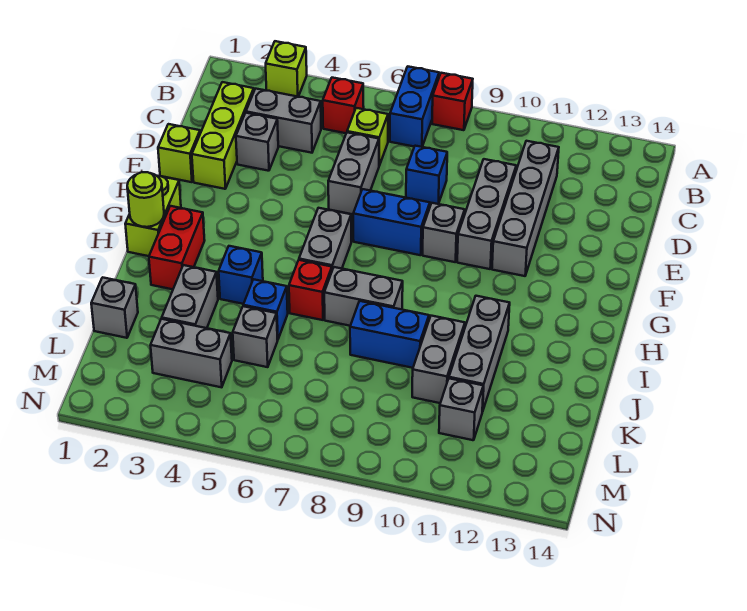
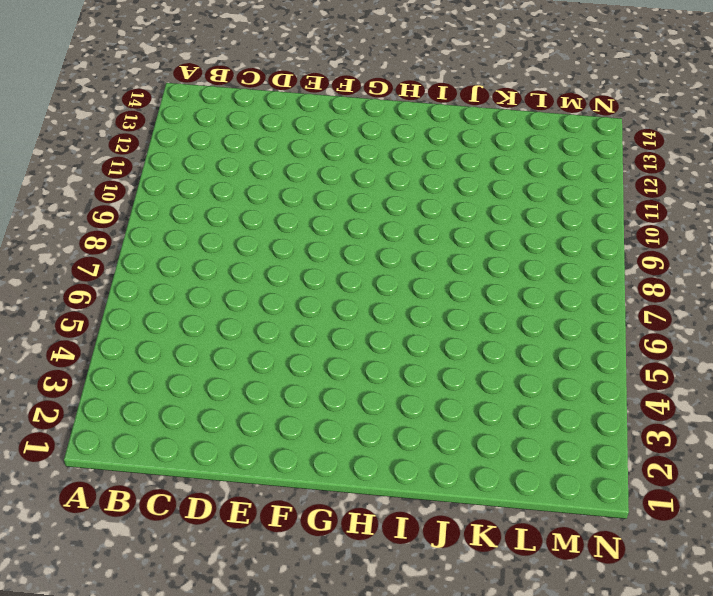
none -> lime brick A3 level 1
none -> blue brick A7:B7 level 1
none -> red brick A8 level 1
none -> red brick B5 level 1

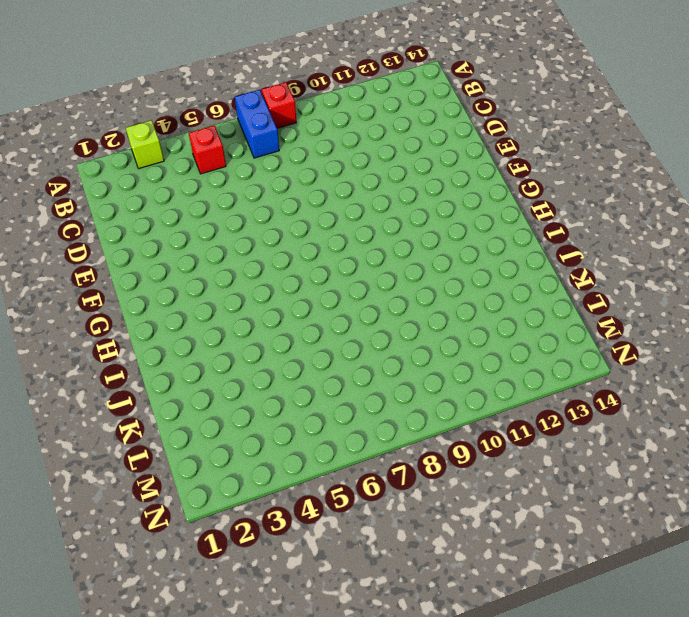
none -> lime brick C2:E2 level 1
none -> grey brick C3:C4 level 1
none -> lime brick C6 level 1
none -> grey brick C11:F11 level 1

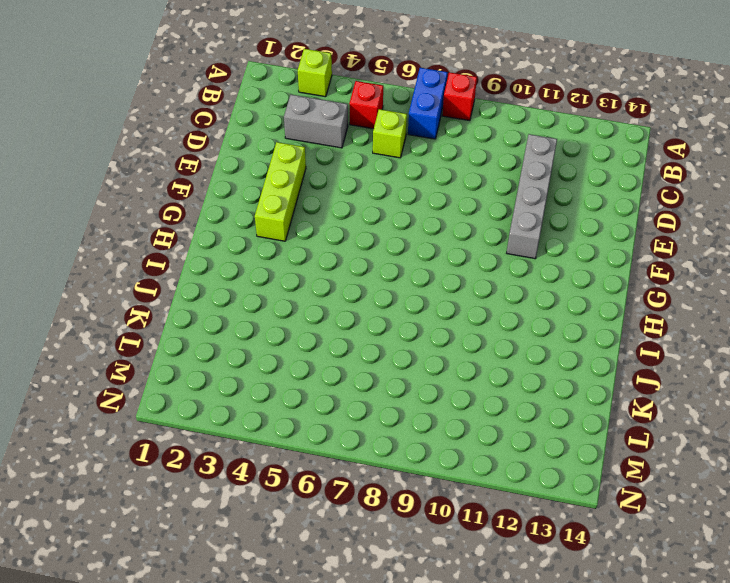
lime brick E3:G3 level 1 -> lime brick C2:E2 level 1
none -> grey brick D3 level 1
none -> grey brick D6:E6 level 1
none -> blue brick D8 level 1
none -> grey brick D10:F10 level 1

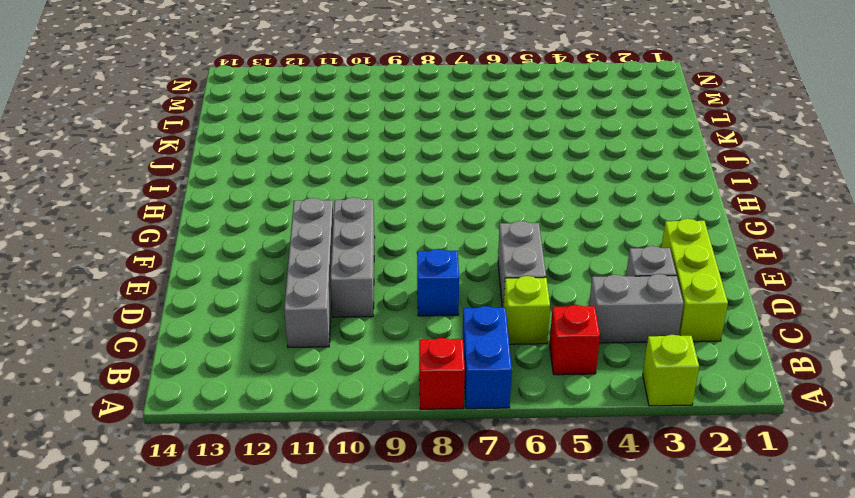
none -> lime brick E1 level 1
none -> blue brick F7:F8 level 1
none -> grey brick F9 level 1
none -> lime brick G1:H1 level 1

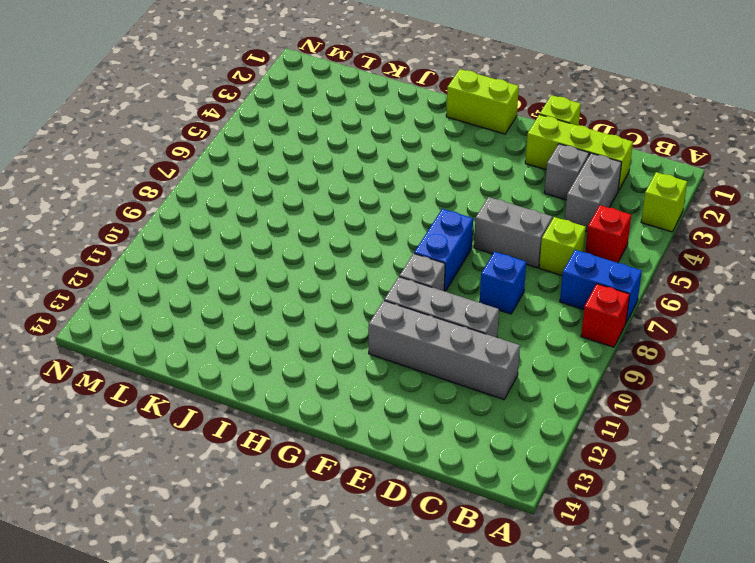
none -> grey brick G6:H6 level 1
none -> red brick H2:I2 level 1
none -> blue brick I4 level 1
none -> red brick I6 level 1

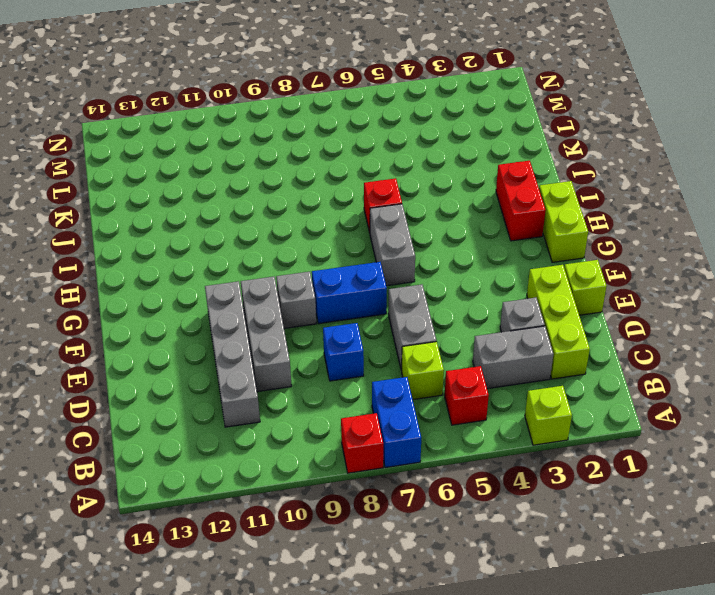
none -> blue brick I4 level 1
none -> grey brick I7:I8 level 1
none -> grey brick I11:K11 level 1
none -> grey brick J3:K3 level 1

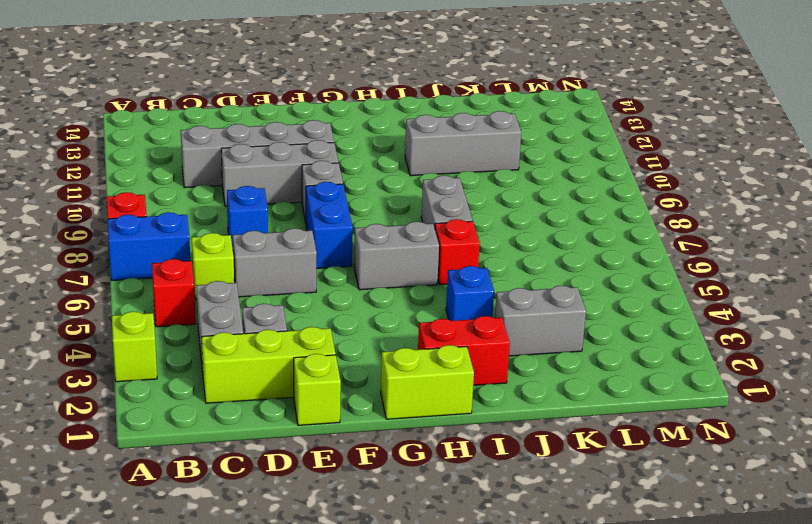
none -> blue brick J5 level 1
none -> blue brick J8:J9 level 1
none -> grey brick J10:K10 level 1
none -> grey brick K1 level 1

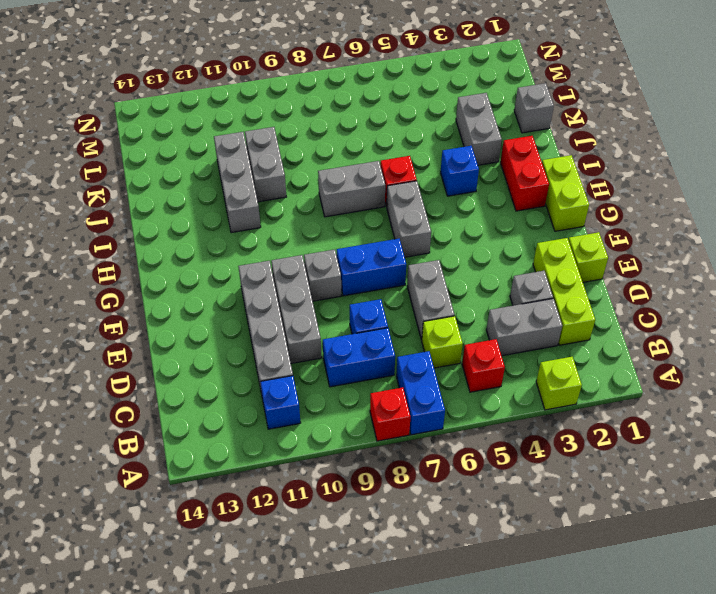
blue brick B11 level 1 -> blue brick J5 level 1
blue brick C8:C9 level 1 -> blue brick J8:J9 level 1
none -> grey brick K5 level 1
none -> grey brick L3:L4 level 1
none -> grey brick L11 level 1
none -> lime round brick H1 level 2

